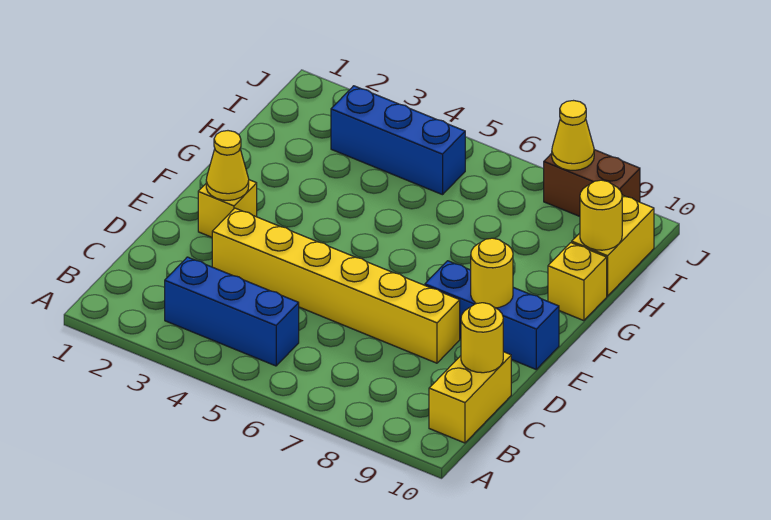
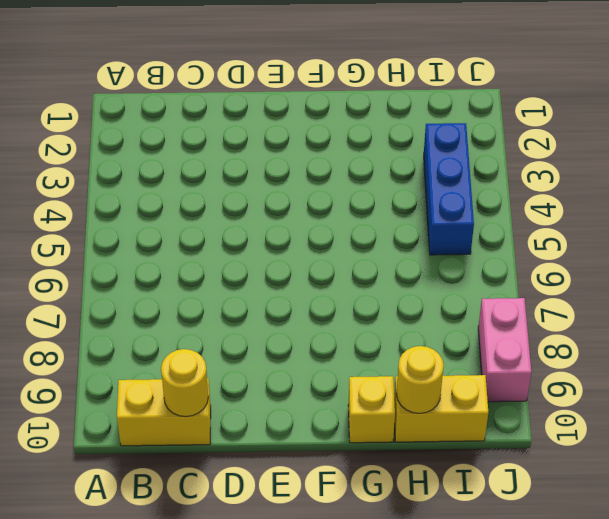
pink brick J8:J9 level 1 -> brown brick J8:J9 level 1
none -> blue brick B3:B5 level 1
none -> yellow brick D3:D8 level 1
none -> yellow brick E2 level 1

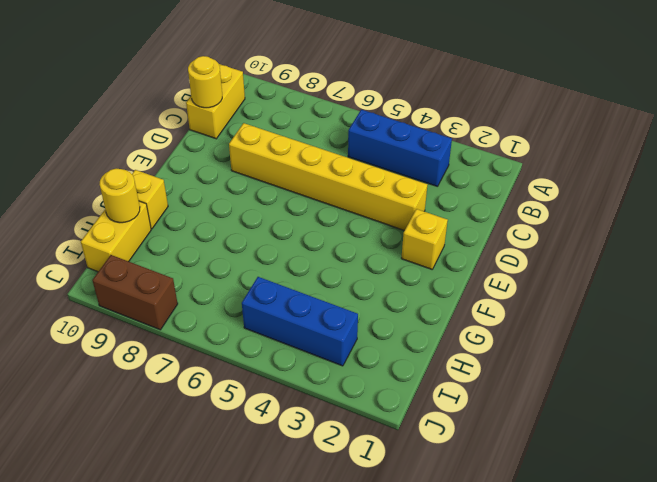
none -> blue brick E8:E10 level 1
none -> yellow cone E2 level 2
none -> yellow round brick E9 level 2

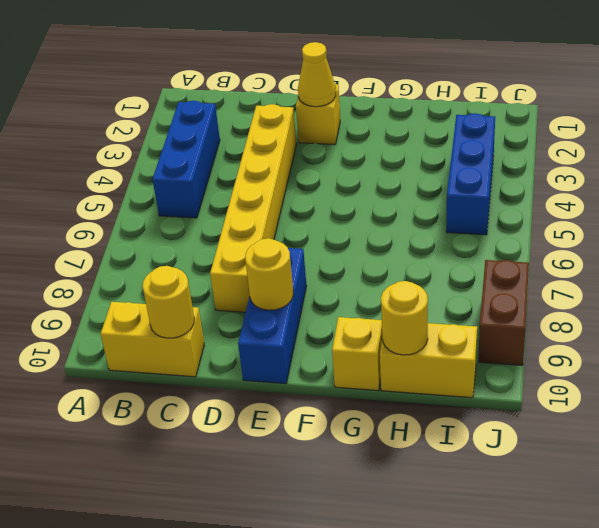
none -> yellow cone J8 level 2

